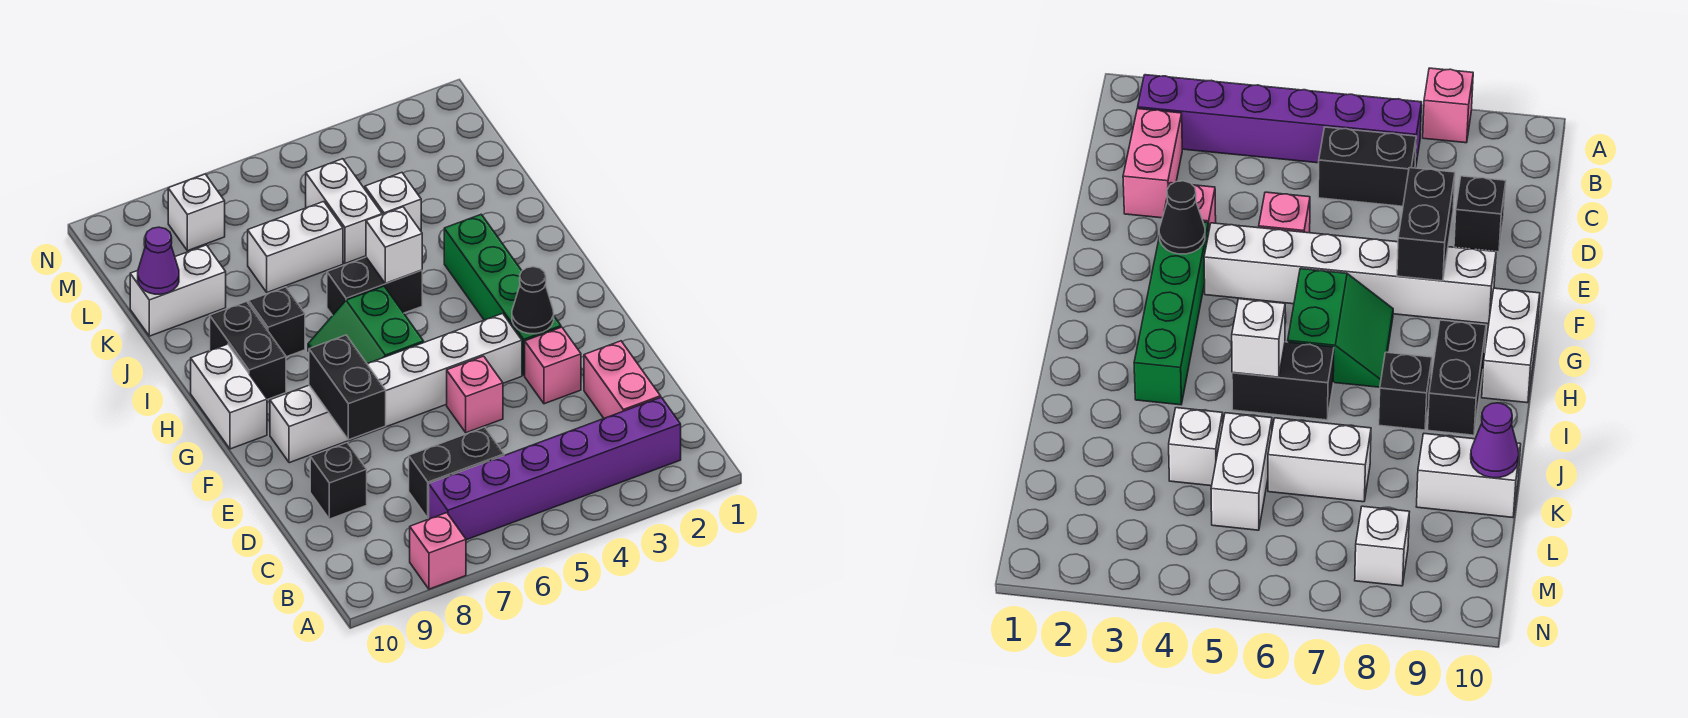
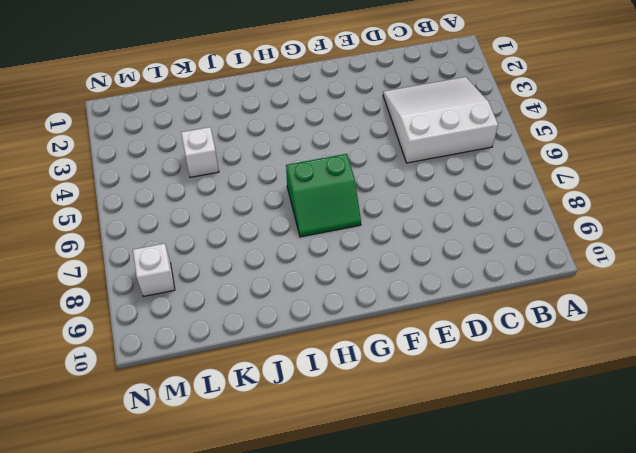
white slope B3:D5 level 1 top 5 -> purple brick B2:B7 level 1
none -> pink brick A8 level 1
none -> pink brick C2:D2 level 1
none -> black brick C6:C7 level 1

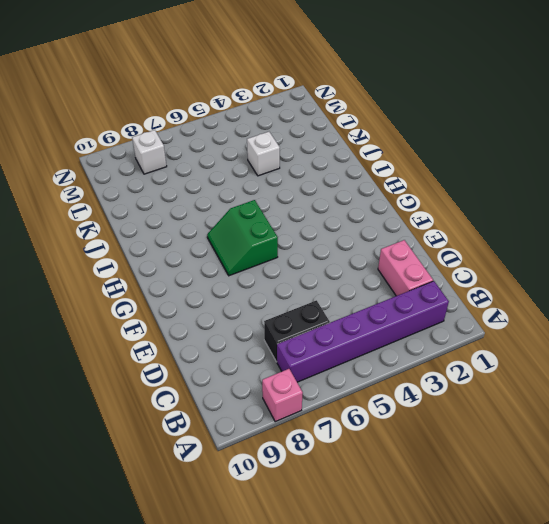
none -> black brick D9 level 1
none -> pink brick E3 level 1
none -> pink brick E5 level 1

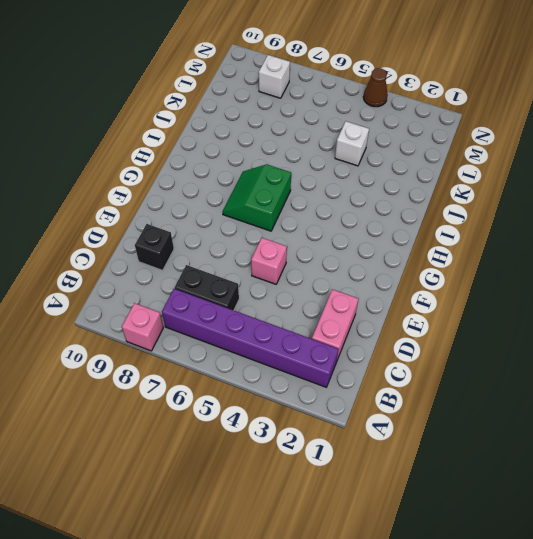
brown cone N4 level 1 -> none
none -> pink brick E3 level 1
none -> green brick F3:I3 level 1
none -> white brick F4:F9 level 1

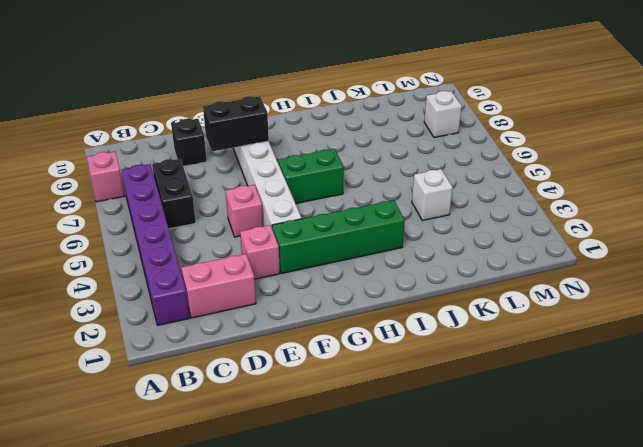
none -> white brick G10:H10 level 1
none -> black brick H9:I9 level 1
none -> black brick I5:I6 level 1

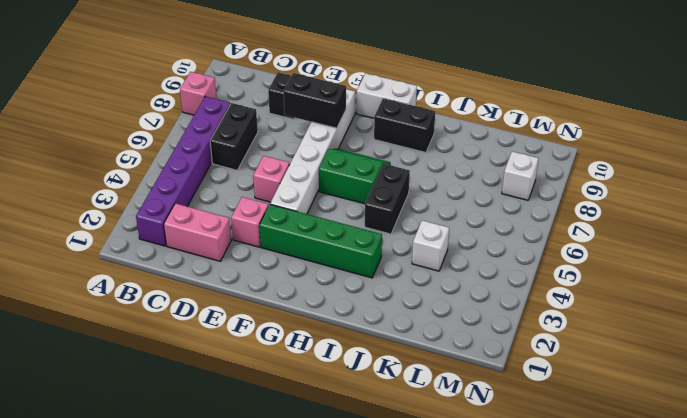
none -> black brick I8 level 1
none -> white brick K5:L5 level 1
none -> white brick K6:K7 level 1

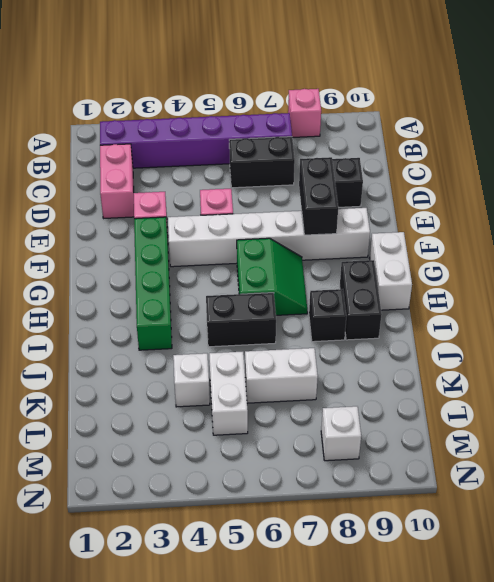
none -> white brick K9:K10 level 1
none -> black cone F3 level 2
none -> white brick I5 level 2

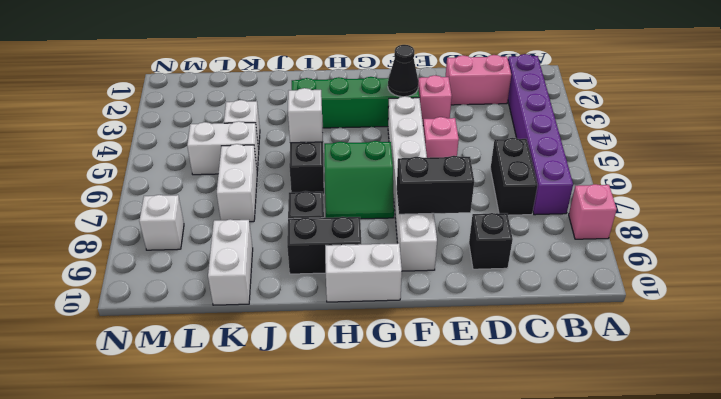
none -> purple cone K10 level 2

